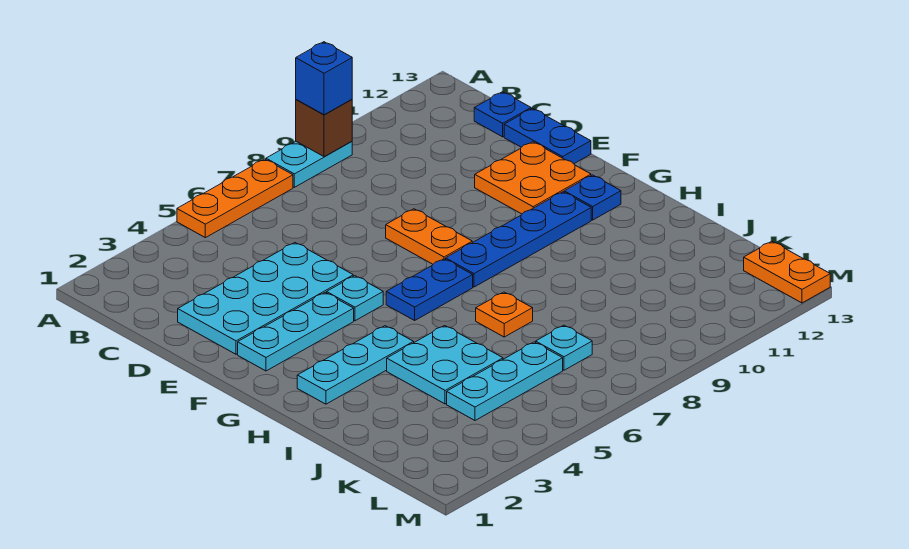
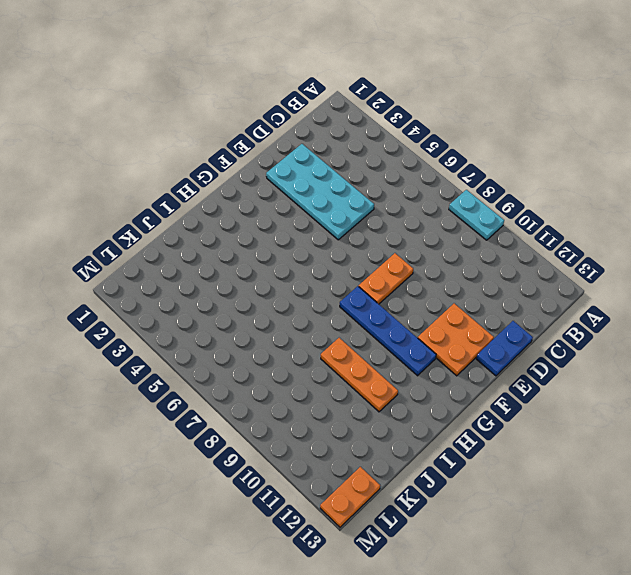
orange plate I9:I11 level 1 -> orange plate A5:A7 level 1
none -> blue plate C13 level 1
none -> cyan plate F2:F4 level 1
none -> cyan plate F5 level 1

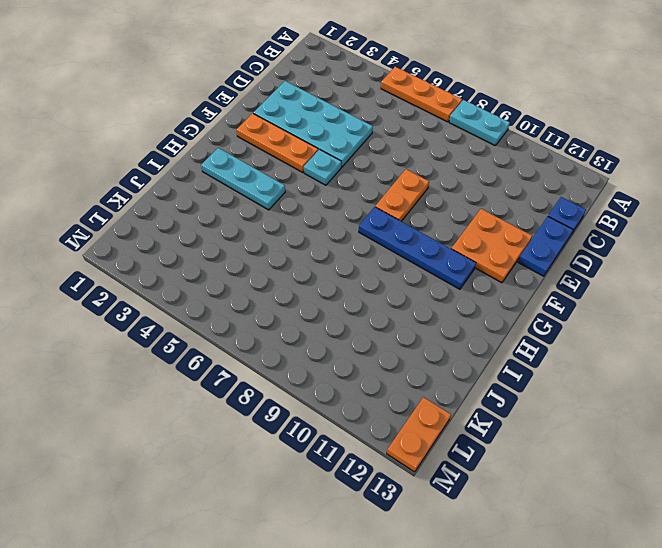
orange plate F2:F4 level 1 -> cyan plate F2:F4 level 1
none -> blue plate G6:G7 level 1
none -> blue plate G12 level 1
none -> cyan plate I4:J5 level 1

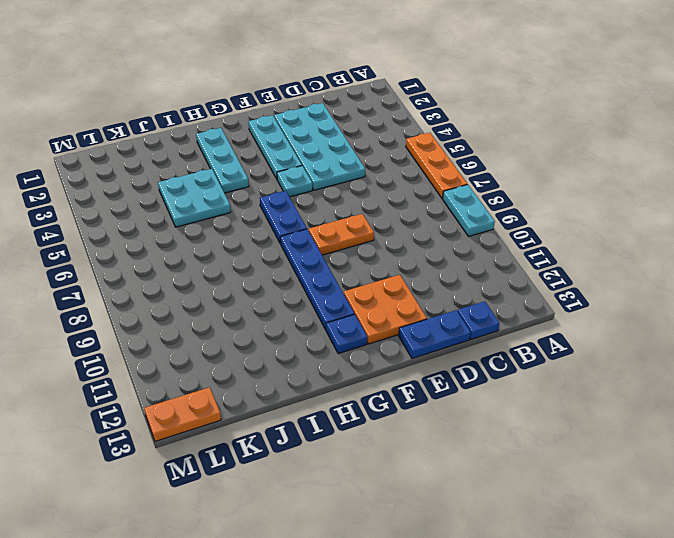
none -> orange plate I7 level 1
none -> cyan plate K4:K6 level 1
none -> cyan plate K7 level 1

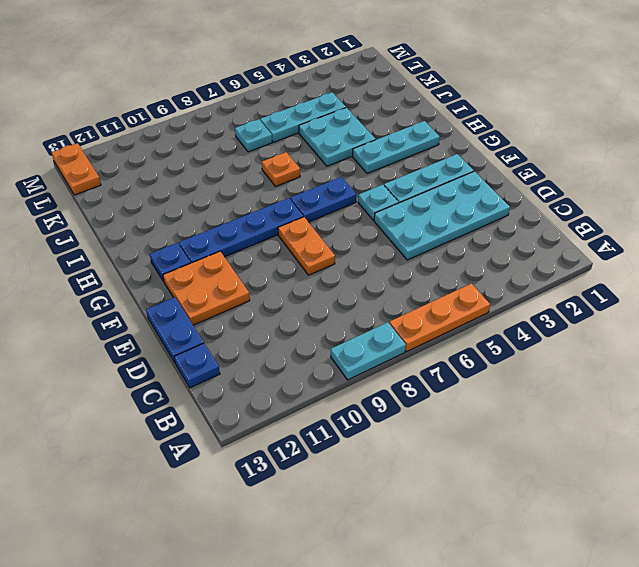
none -> brown brick A9 level 2
none -> blue brick A9 level 3

